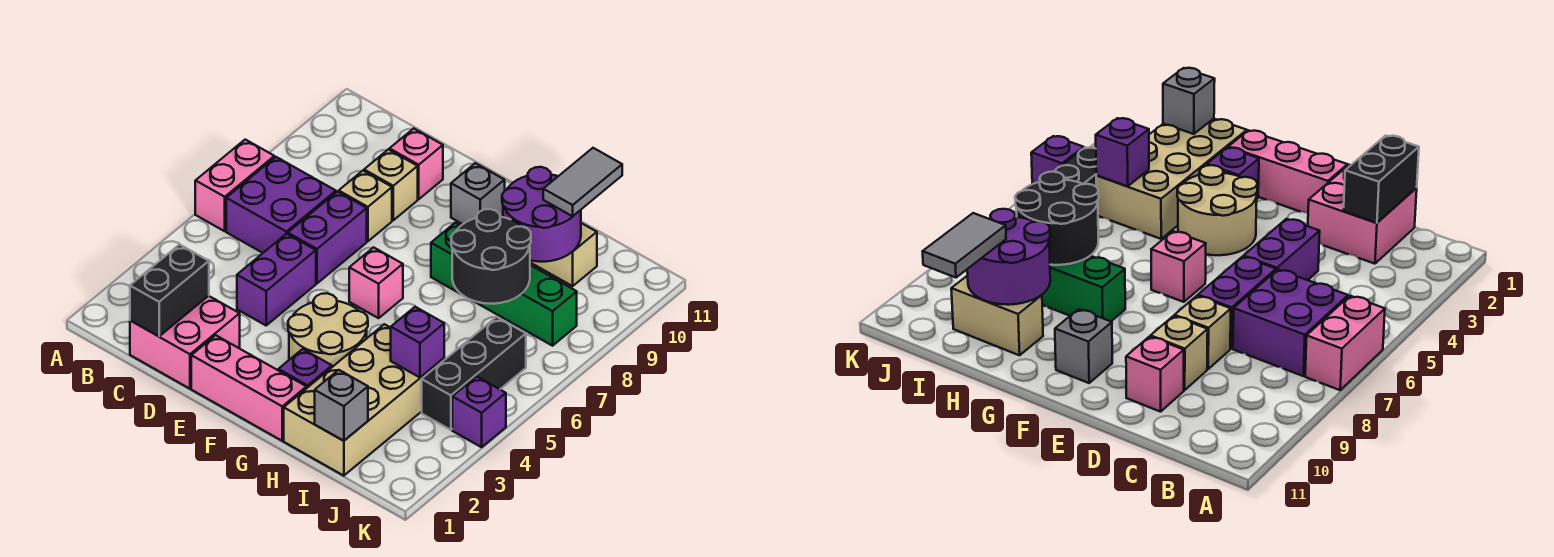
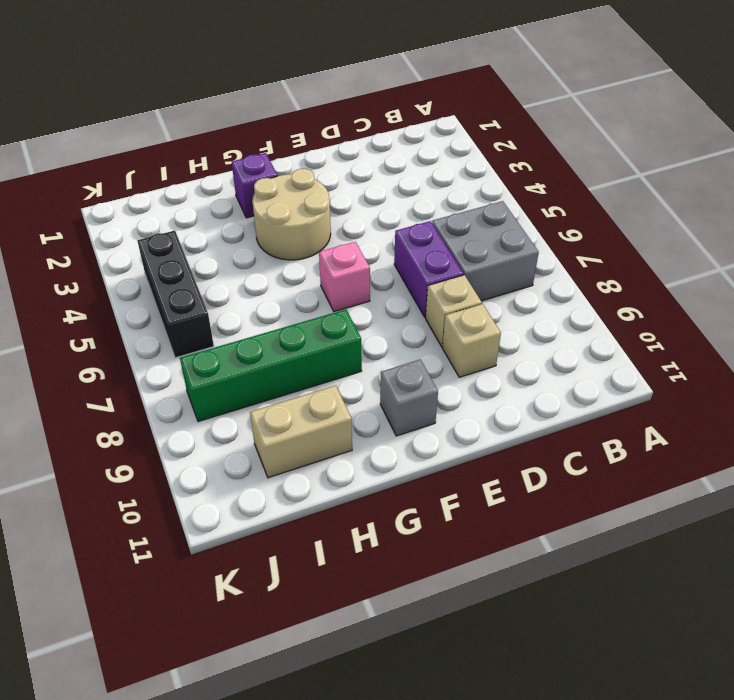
grey brick B6:C7 level 1 -> purple brick B6:C7 level 1
none -> pink brick A6:A7 level 1
none -> pink brick C1:D2 level 1
none -> purple brick D4:D5 level 1

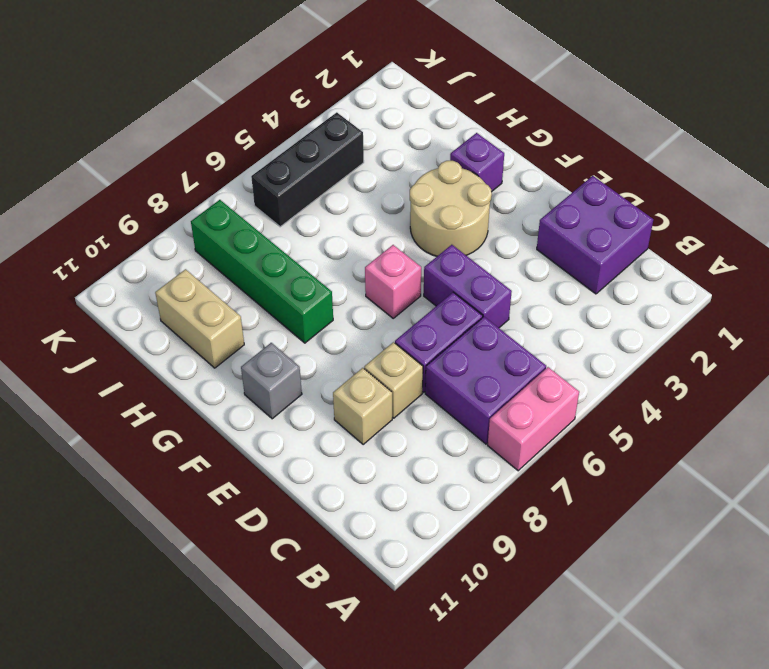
purple brick C1:D2 level 1 -> pink brick C1:D2 level 1
purple brick D5:E5 level 1 -> purple brick D4:D5 level 1
none -> pink brick D10 level 1
none -> pink brick E1:G1 level 1
none -> tan brick H1:I4 level 1

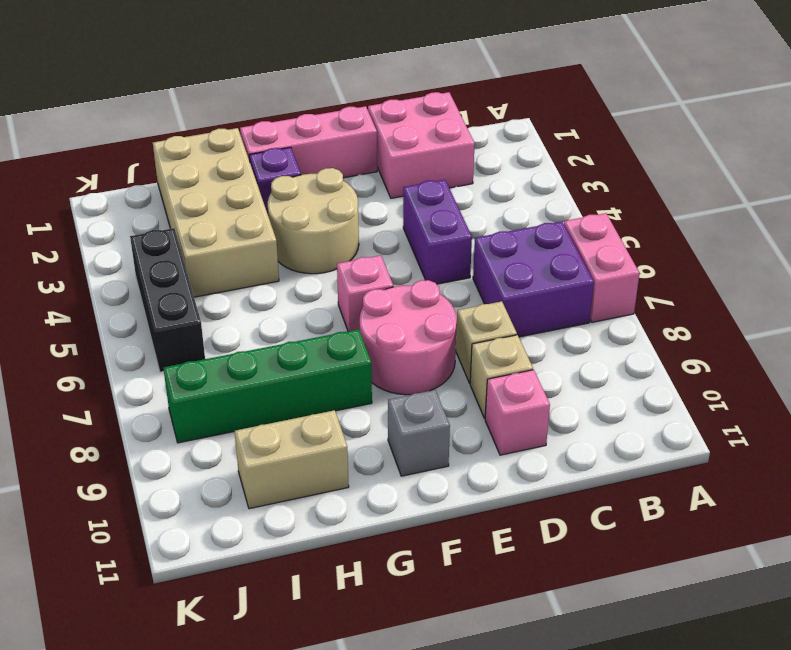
pink round brick E7:F8 level 1 -> none
none -> purple brick D6:D7 level 1
none -> purple brick K4 level 1
none -> black brick C1:C2 level 2

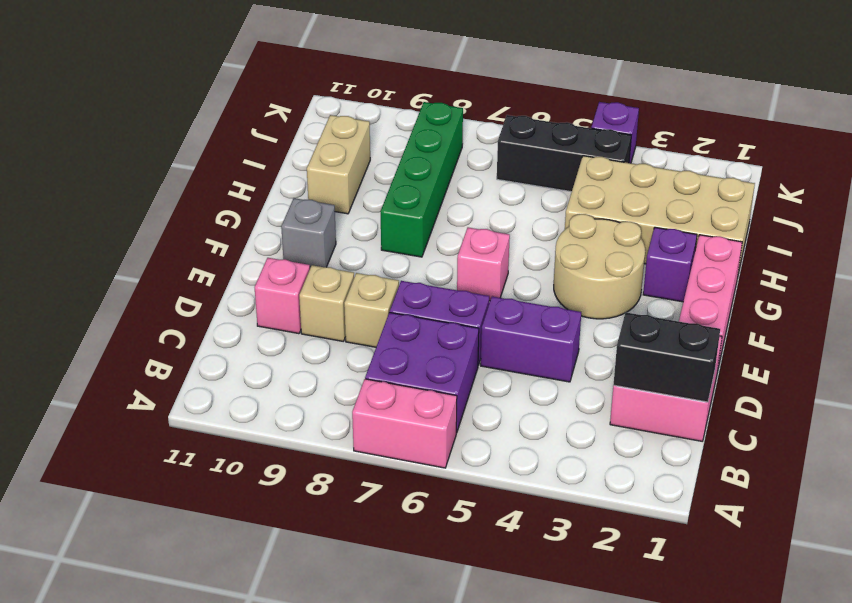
none -> black round brick H7:I8 level 2
none -> purple round brick H9:I10 level 2
none -> grey brick I1 level 2

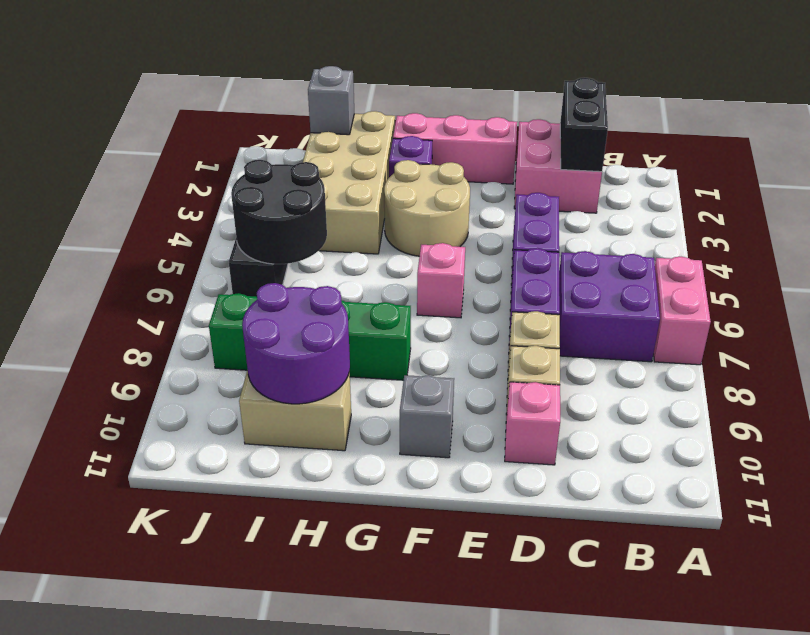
black round brick I5:J6 level 2 -> black round brick H7:I8 level 2
none -> purple brick K4 level 1
none -> purple brick I4 level 2
none -> grey tile I10:I11 level 3

